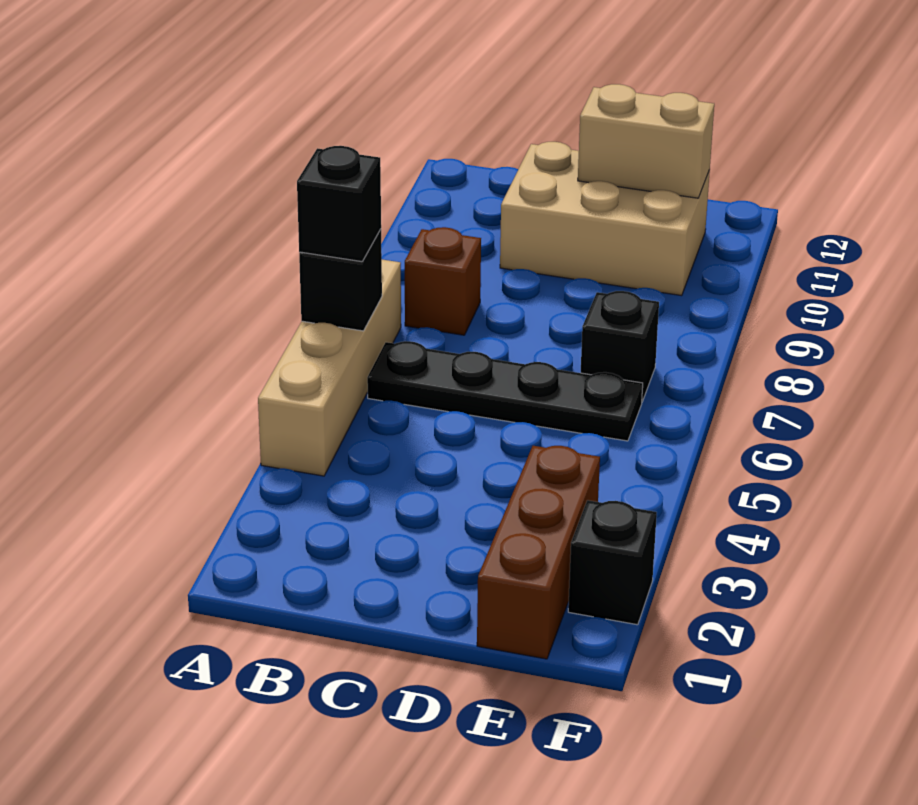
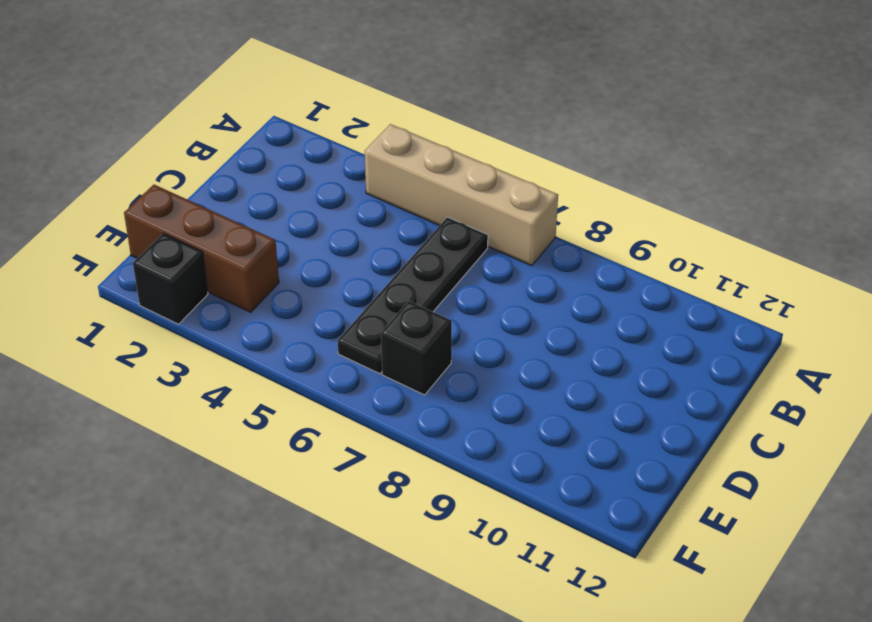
none -> brown brick B8 level 1
none -> tan brick C10:E11 level 1

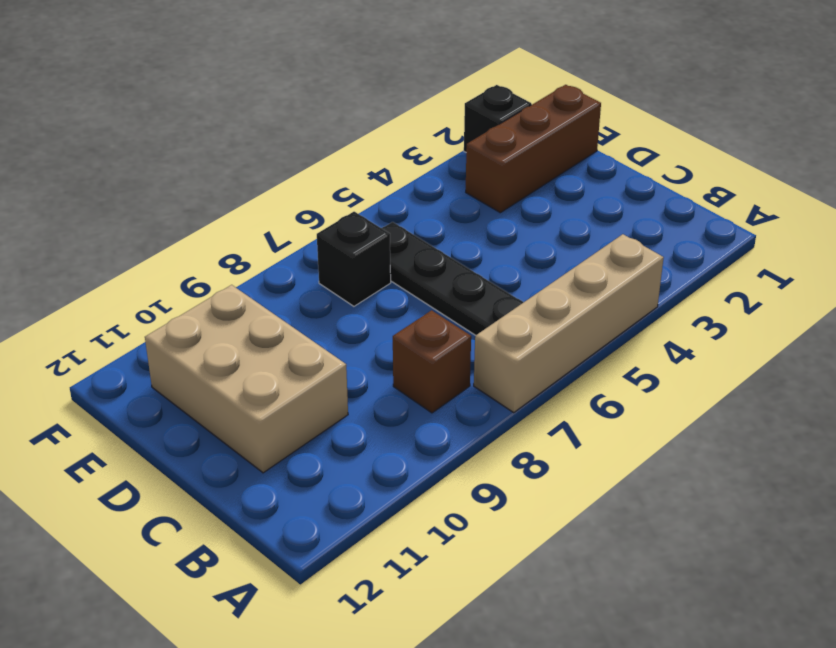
none -> black brick A6 level 2
none -> tan brick D11:E11 level 2

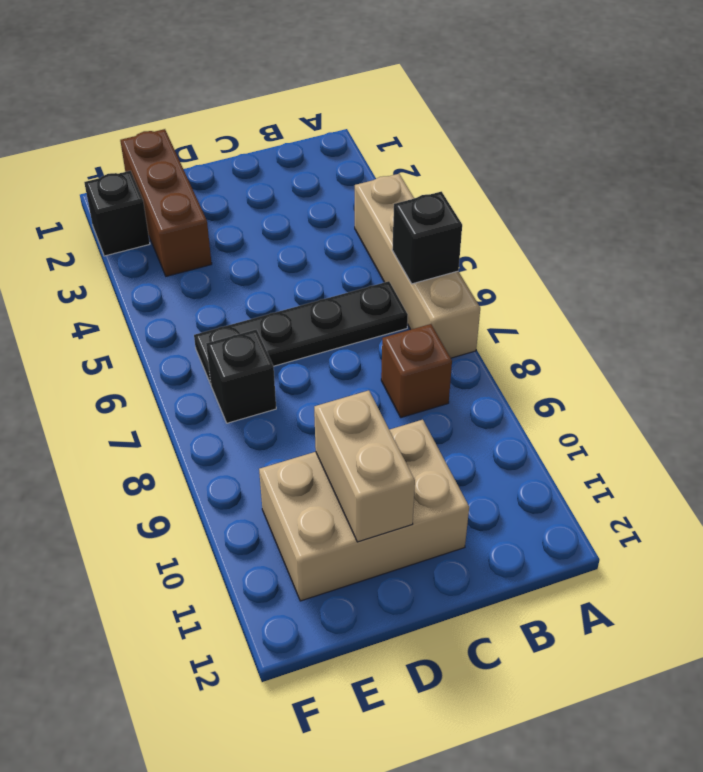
tan brick D10:D11 level 2 -> tan brick D11:E11 level 2
none -> black brick A6 level 3

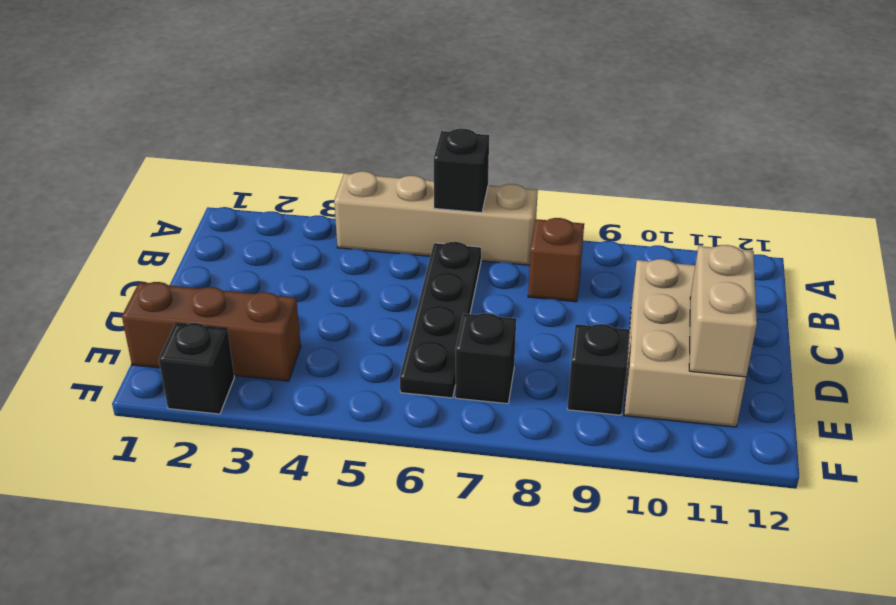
black brick E9 level 1 -> black brick A6 level 3

